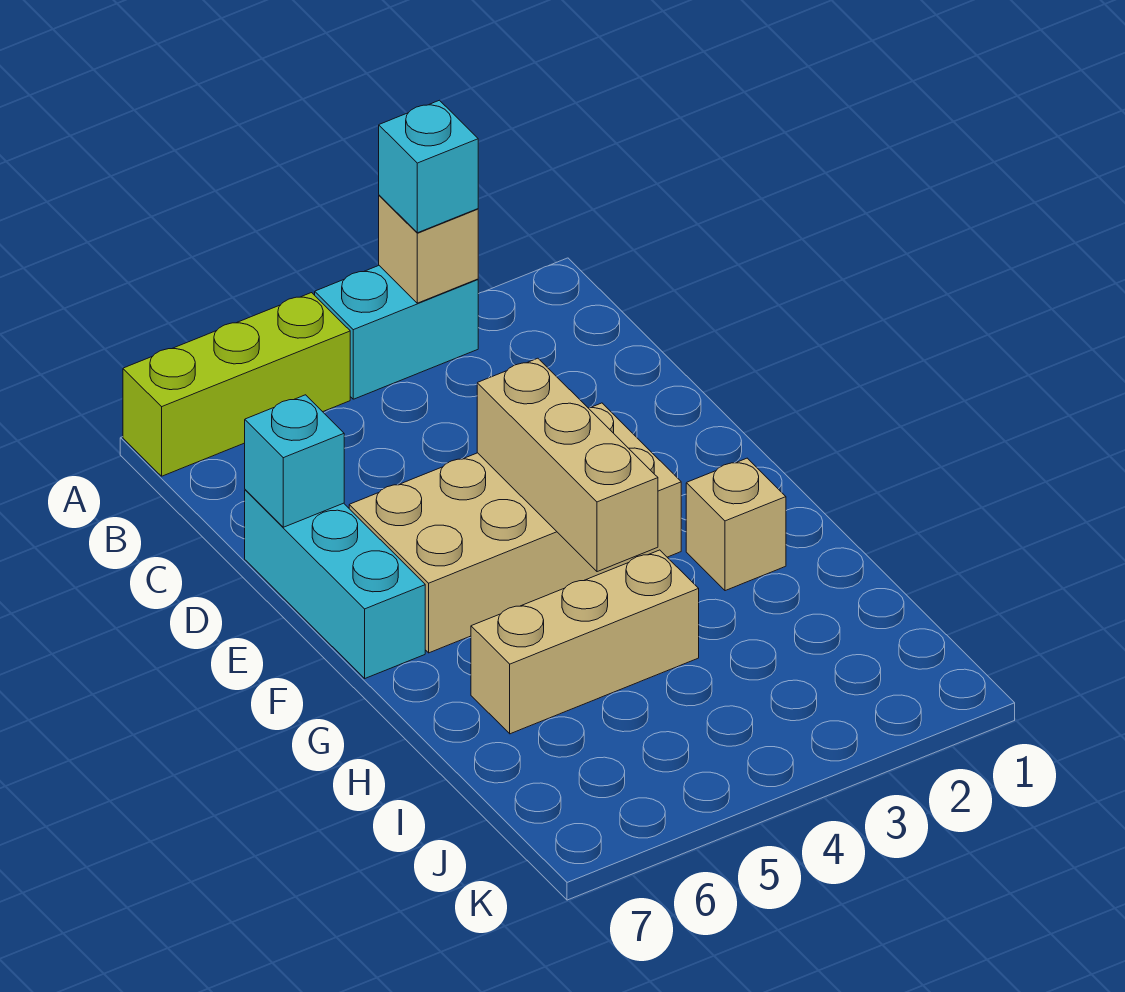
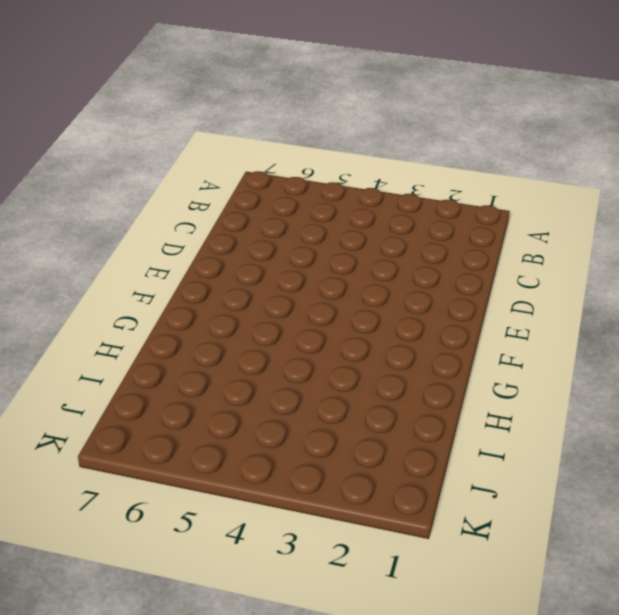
none -> cyan brick A3:A4 level 1
none -> lime brick A5:A7 level 1

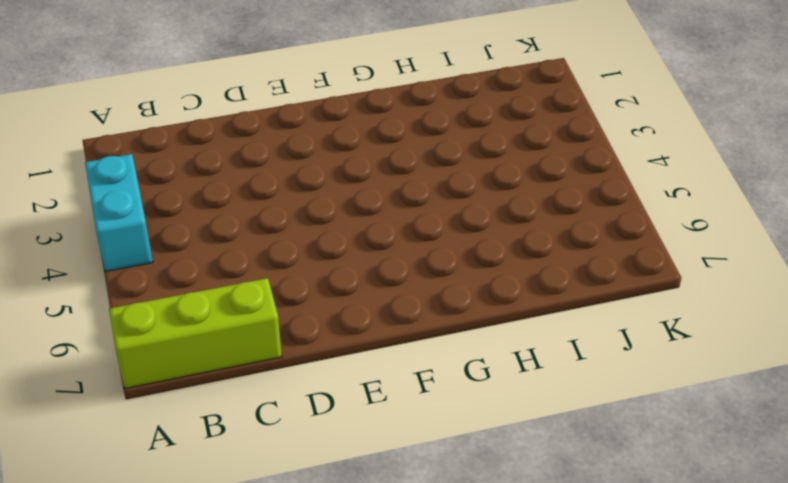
lime brick A7:C7 level 1 -> lime brick A5:A7 level 1
none -> cyan brick D7:F7 level 1
none -> tan brick E3:F6 level 1

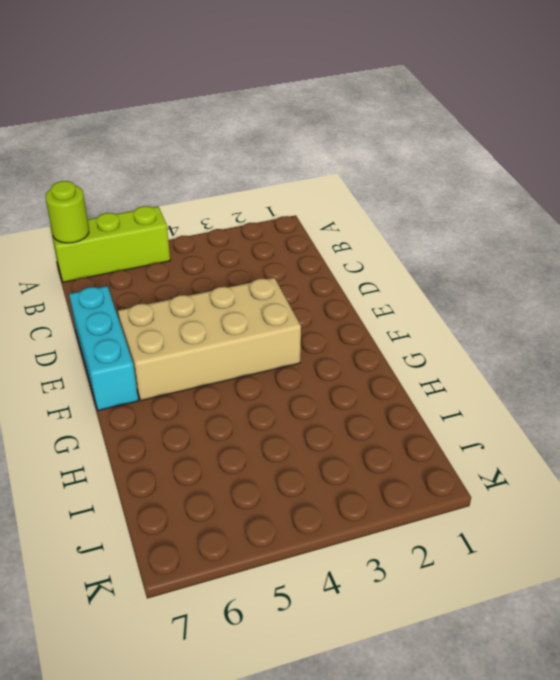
lime round brick A7 level 2 -> none
none -> cyan brick A3:A4 level 1
none -> tan brick G2 level 1

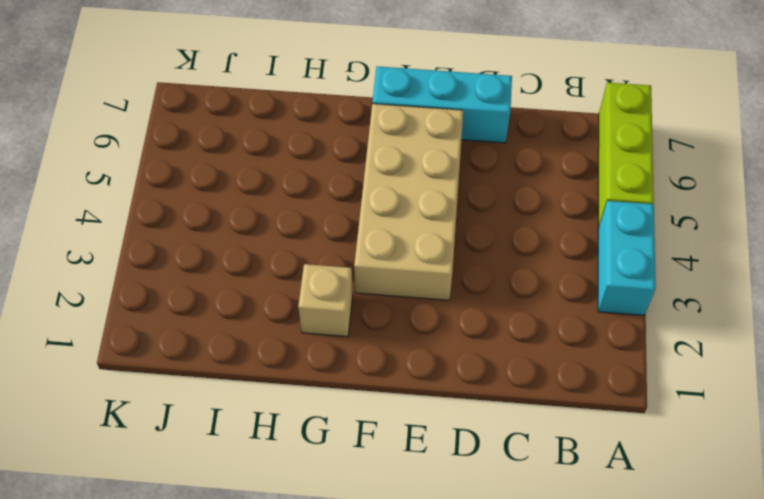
none -> tan brick H4:H6 level 1
none -> tan brick A3 level 2

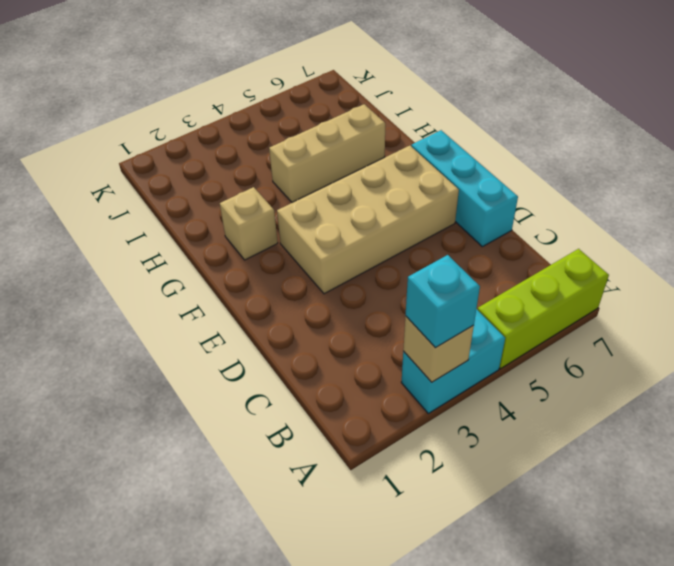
none -> cyan brick D7 level 2
none -> tan brick E4:G4 level 2

